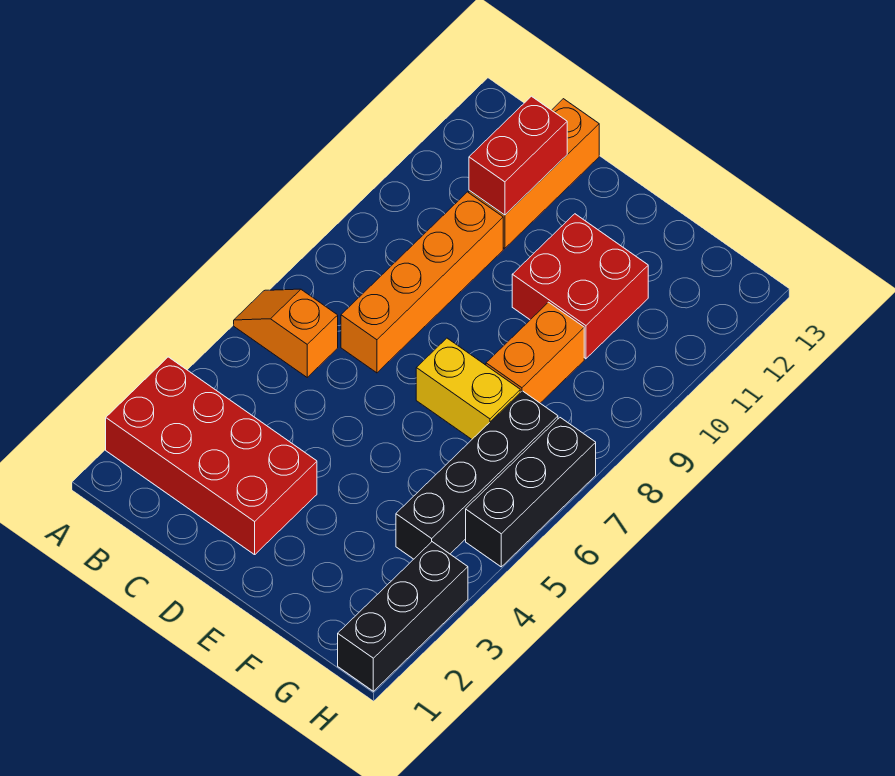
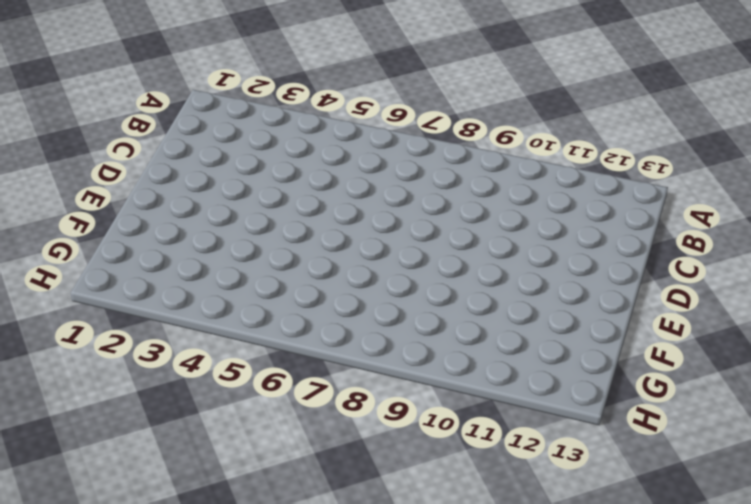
none -> red brick A2:D3 level 1
none -> orange slope A6:B6 level 1 top B

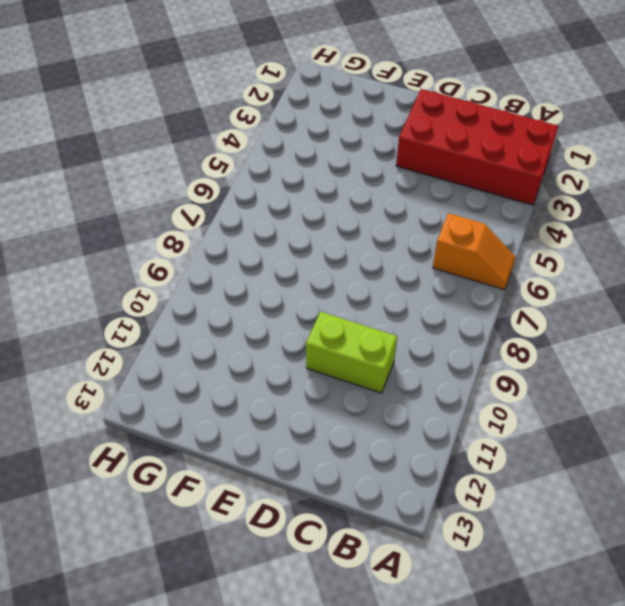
lime brick C10:D10 level 1 -> orange brick C7:C10 level 1
none -> orange brick C11:C13 level 1
none -> yellow brick E7:F7 level 1

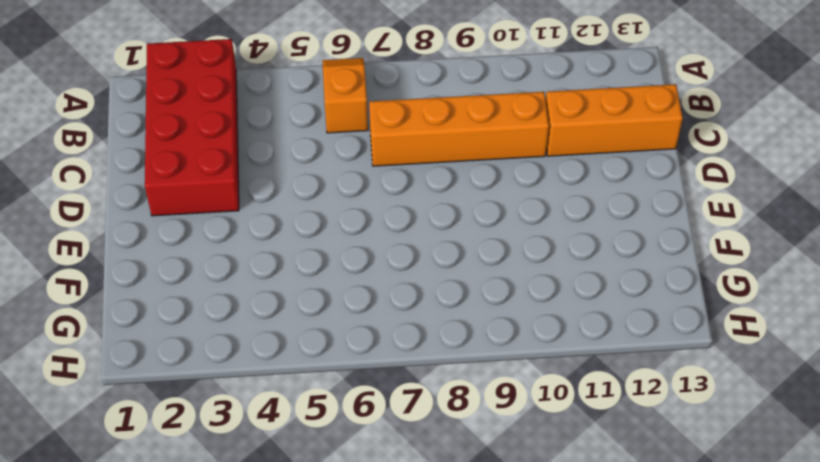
none -> yellow brick E7:F7 level 1
none -> red brick E10:F11 level 1

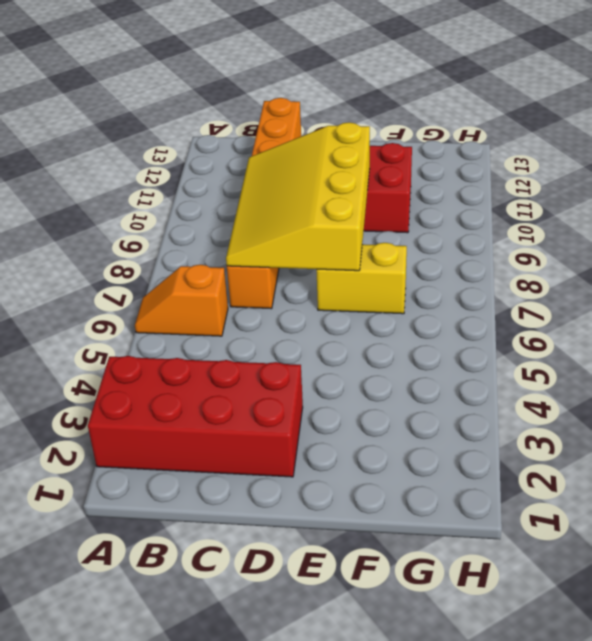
yellow slope C7:E10 level 2 top E -> none
none -> orange brick F8:F9 level 1
none -> black brick G4:G7 level 1

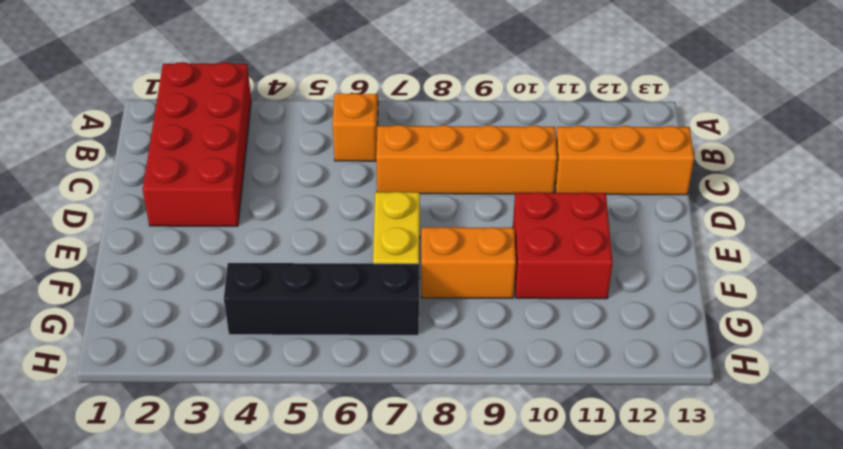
none -> black brick H1:H3 level 1
none -> black brick H5:H7 level 1

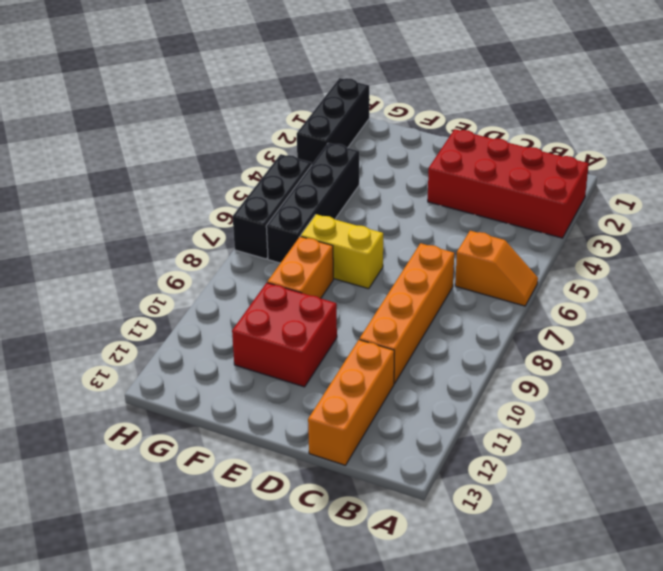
none -> red brick C11:C12 level 2

